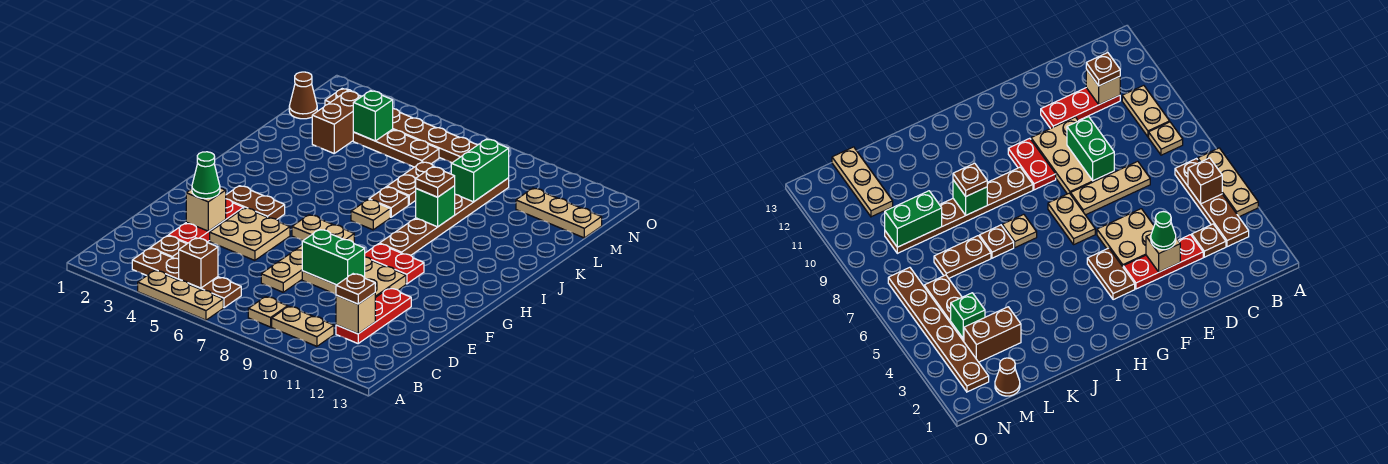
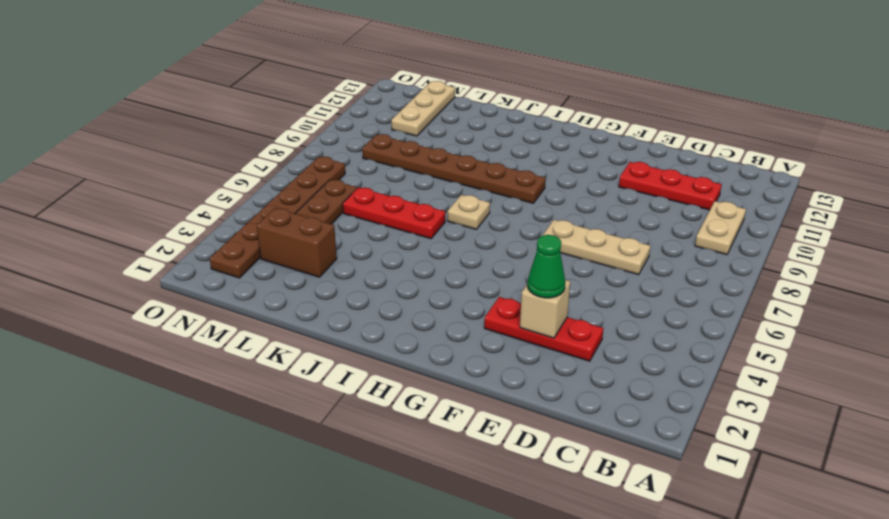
red plate J6:L6 level 1 -> none
none -> tan plate A4:A6 level 1
none -> brown plate B3:B6 level 1
none -> tan plate B8 level 1
none -> brown plate C3 level 1

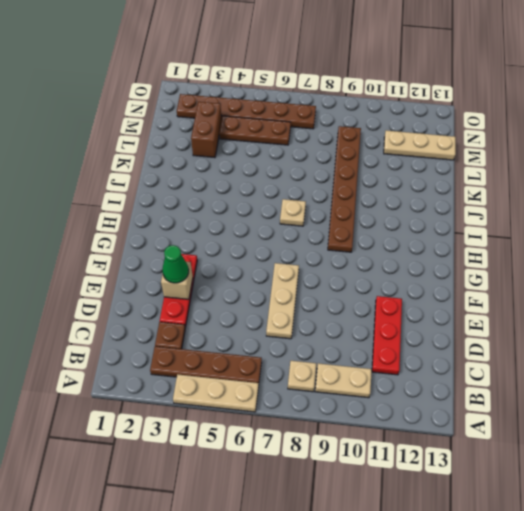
none -> tan plate E4:F5 level 1
none -> tan plate E8:F10 level 1
none -> brown plate G3:G4 level 1
none -> tan plate G6:G7 level 1

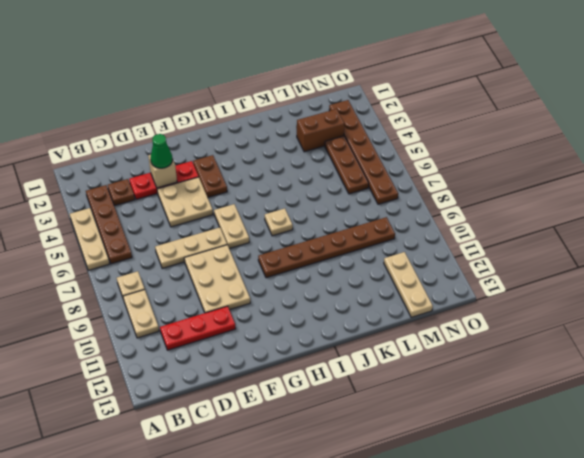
none -> red plate G9:G10 level 1
none -> brown plate J7 level 1
none -> brown plate K7:L7 level 1
none -> brown cone M1 level 1

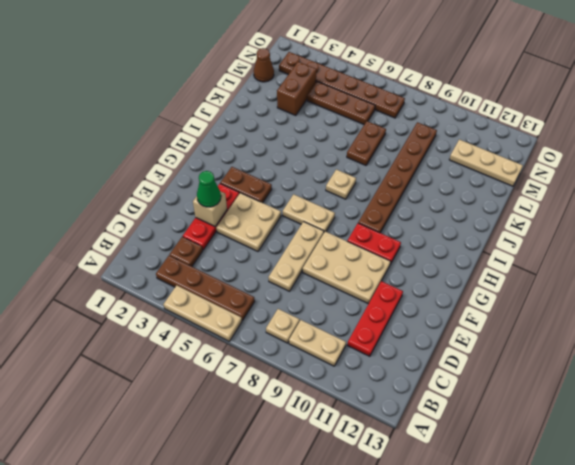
none -> brown plate J7 level 1
none -> brown brick B5 level 2
none -> tan brick C11 level 2
none -> green brick E8:E9 level 2

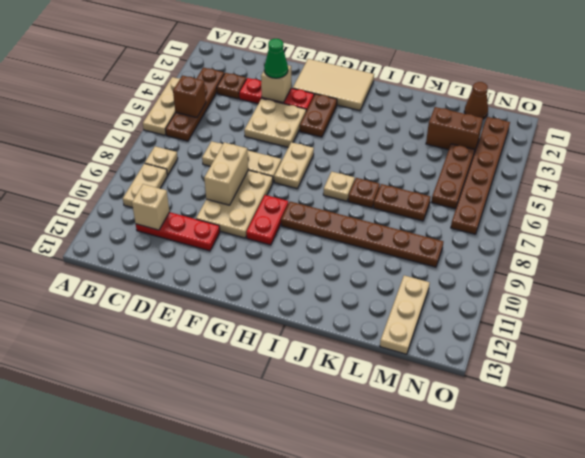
tan brick E8:E9 level 2 -> green brick E8:E9 level 2
tan tile F1:H2 level 1 -> none
none -> green brick J9 level 2
none -> green brick L9:M9 level 2
none -> green brick M4 level 2
none -> brown plate C11 level 3

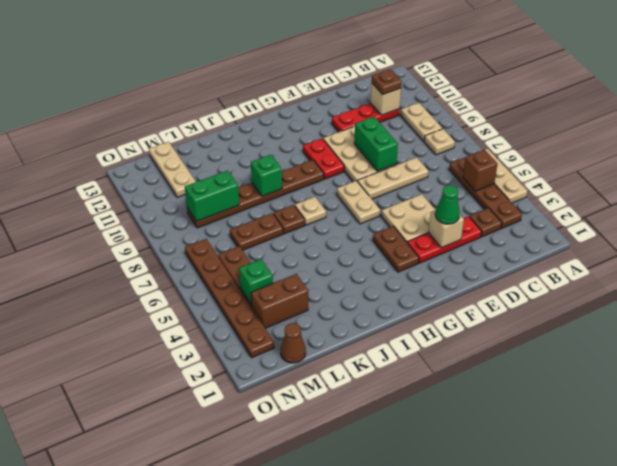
none -> brown plate J9 level 3

